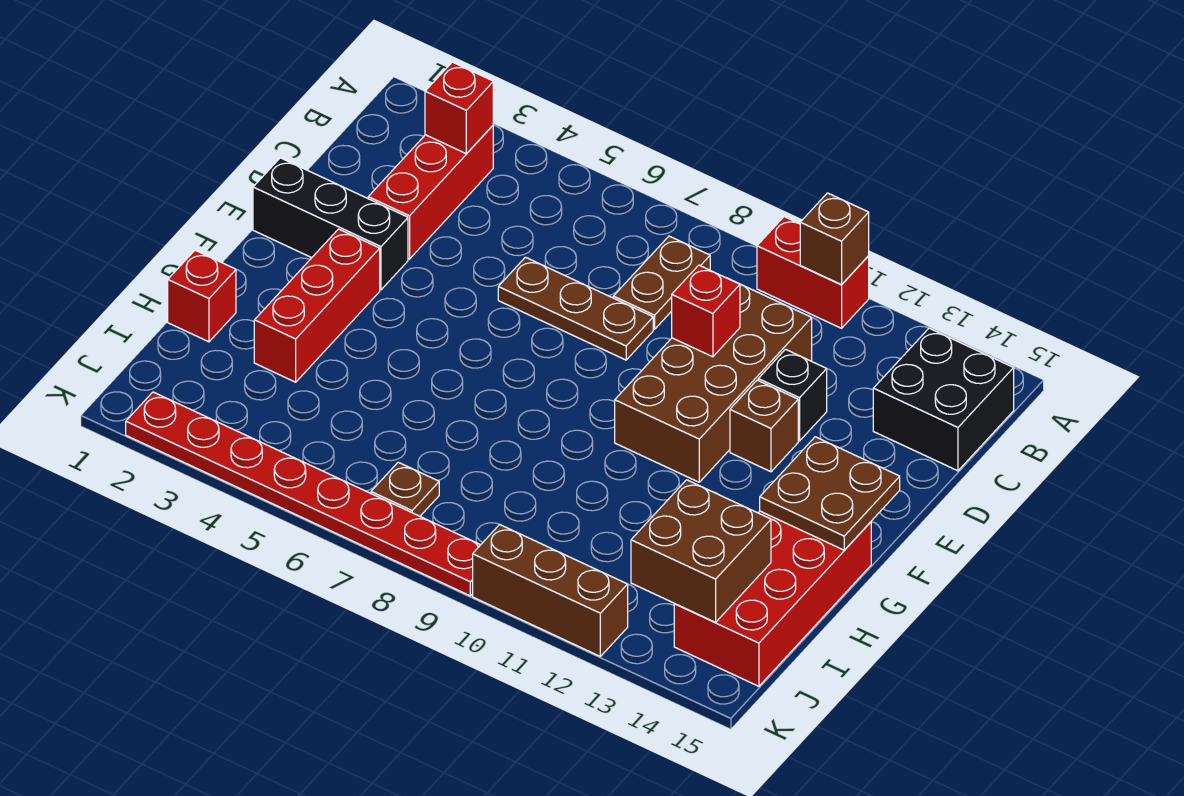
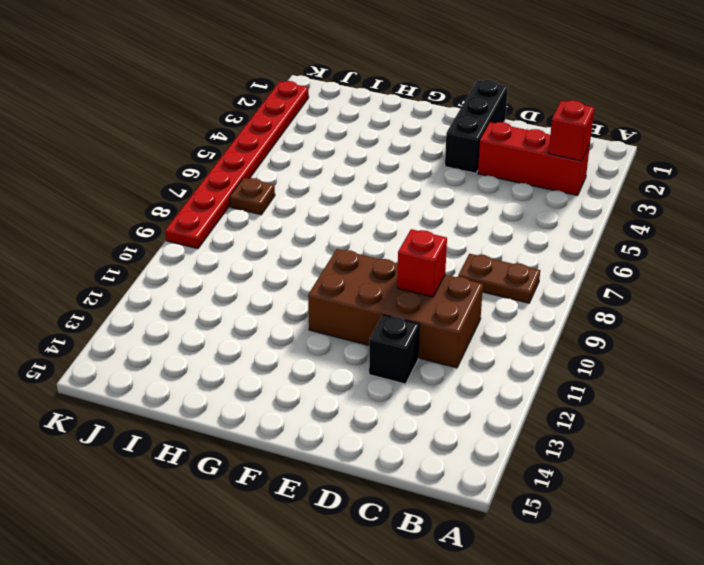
none -> red brick A10:A11 level 1
none -> black brick B14:C15 level 1
none -> brown plate D6:D8 level 1

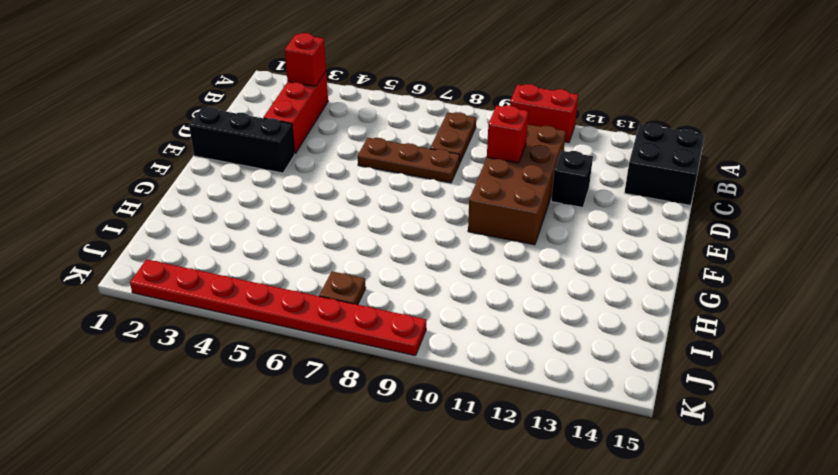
none -> brown brick E12 level 1
none -> red brick F3:H3 level 1
none -> red brick G14:J15 level 1

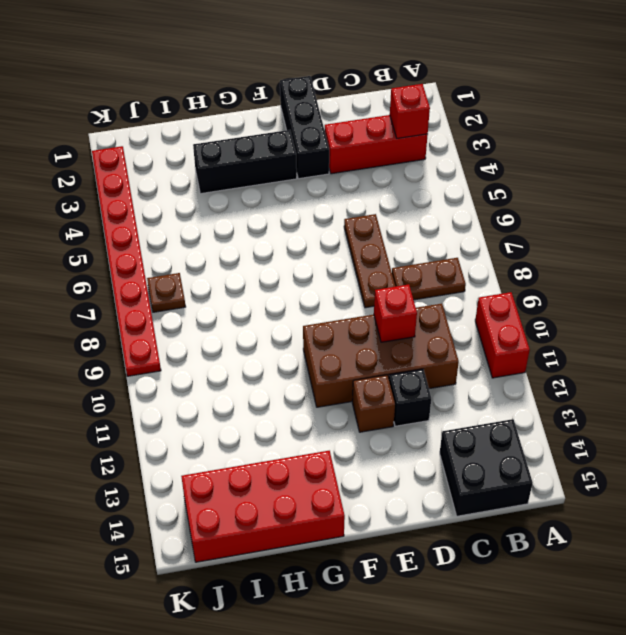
black brick F3:H3 level 1 -> red brick F3:H3 level 1
none -> red brick H1 level 1
none -> brown brick K10:K12 level 1
none -> brown brick A11 level 2

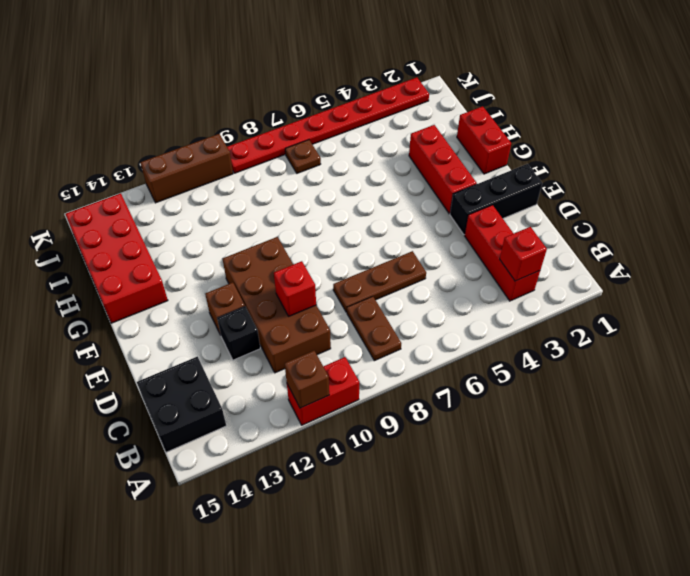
red brick G1:H1 level 1 -> red brick H1 level 1
none -> brown plate F14:G15 level 2
none -> brown brick I13:J14 level 2

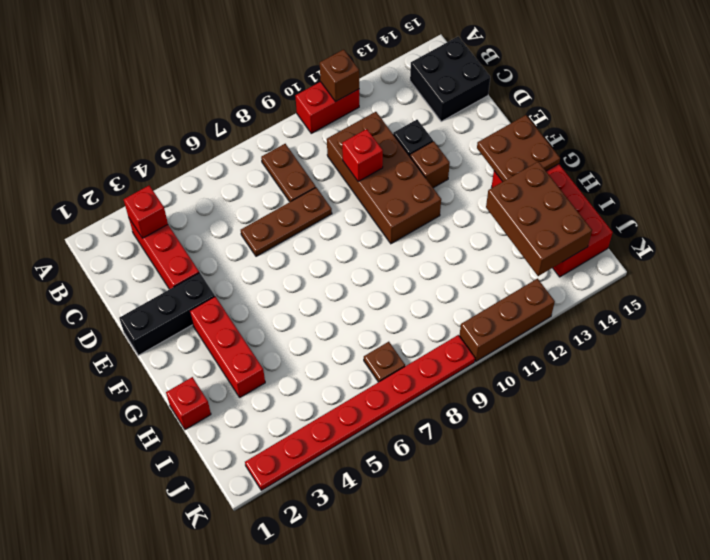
brown brick H13:J14 level 2 -> brown brick I13:J14 level 2

